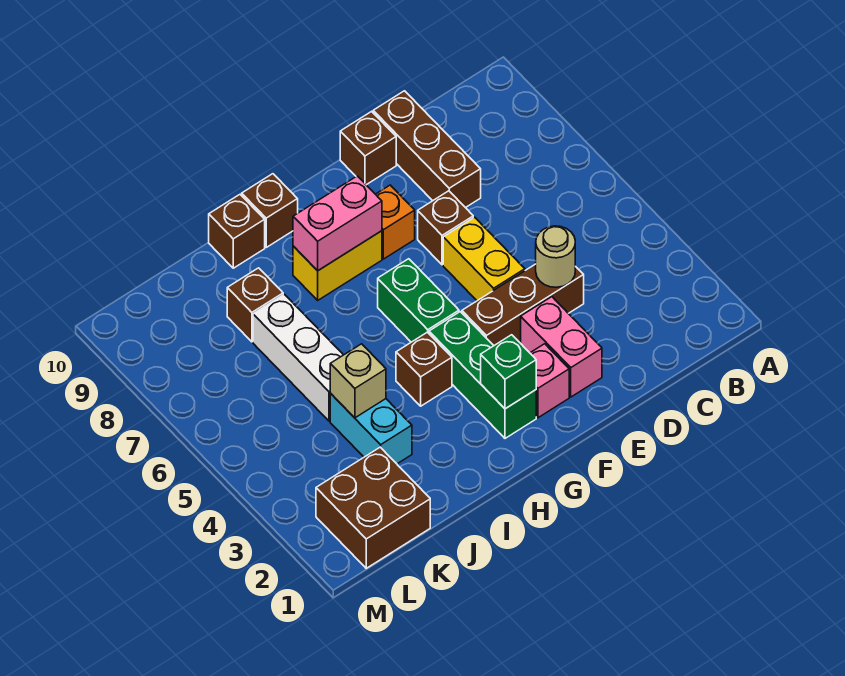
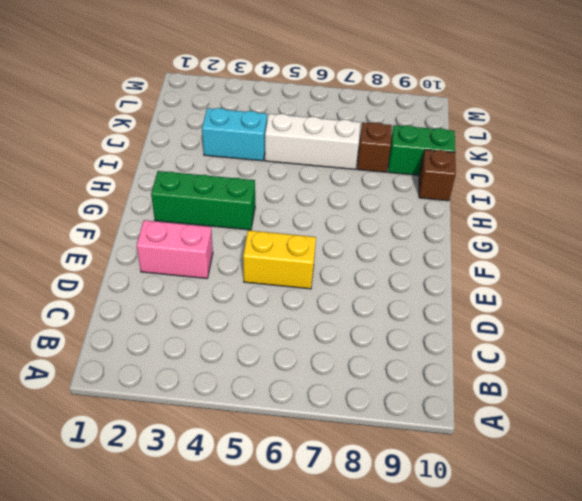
green brick J9:J10 level 1 -> green brick G5:G6 level 1
none -> brown brick D4:F4 level 1
none -> brown brick D8:D10 level 1
none -> brown brick E7 level 1

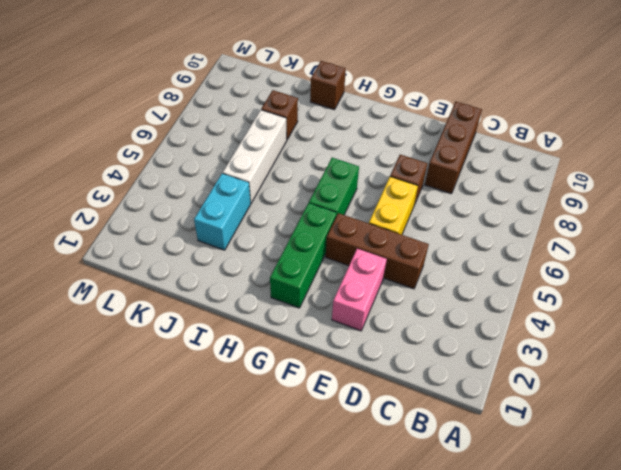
none -> brown brick E10 level 1
none -> pink brick F2 level 1
none -> orange brick F8 level 1

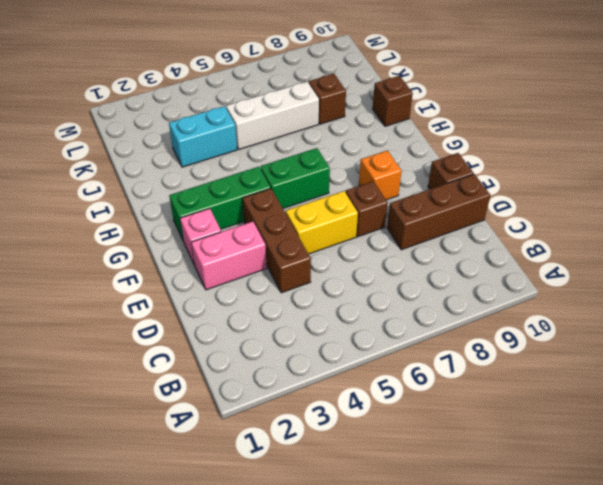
none -> yellow brick G8:H8 level 1
none -> brown brick H4 level 1
none -> brown brick H10 level 1

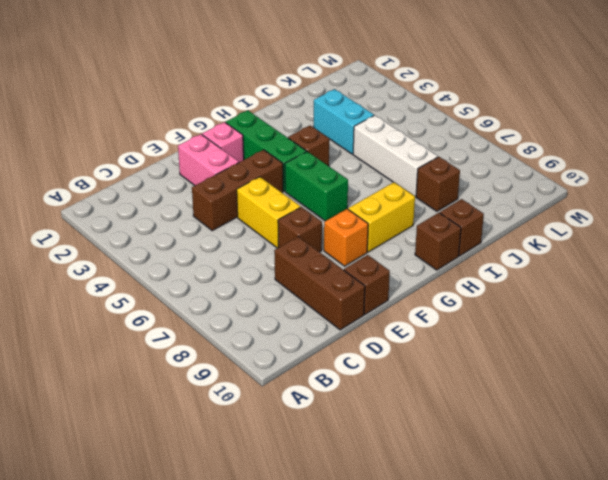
none -> brown brick K1:L2 level 1
none -> tan round brick D4 level 2
none -> green brick G2 level 2

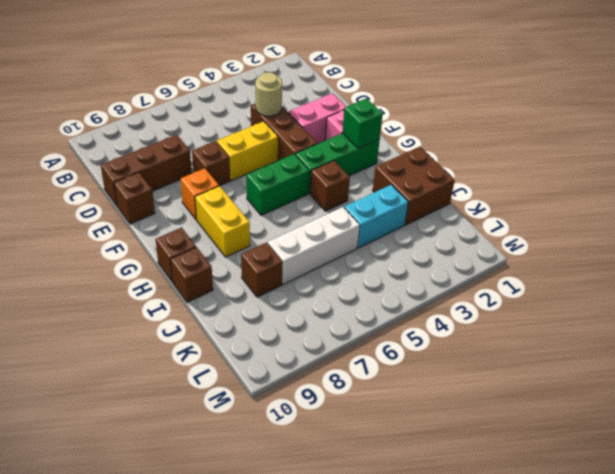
brown brick I1:J2 level 1 -> brown brick K1:L2 level 1
none -> pink brick G8:H8 level 2
none -> tan brick J4 level 2

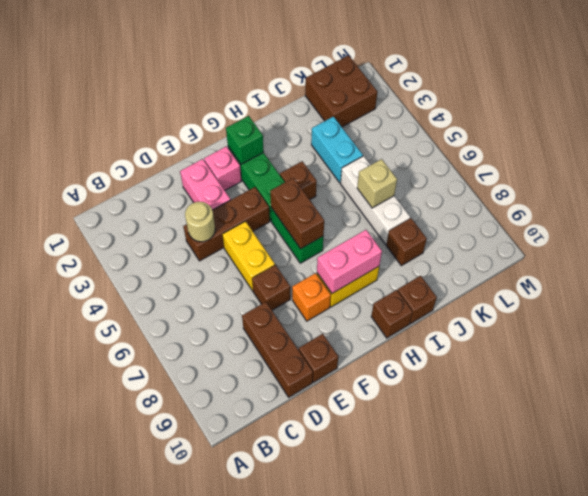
brown brick G5:G6 level 2 -> none
tan brick J6 level 2 -> tan brick J4 level 2

